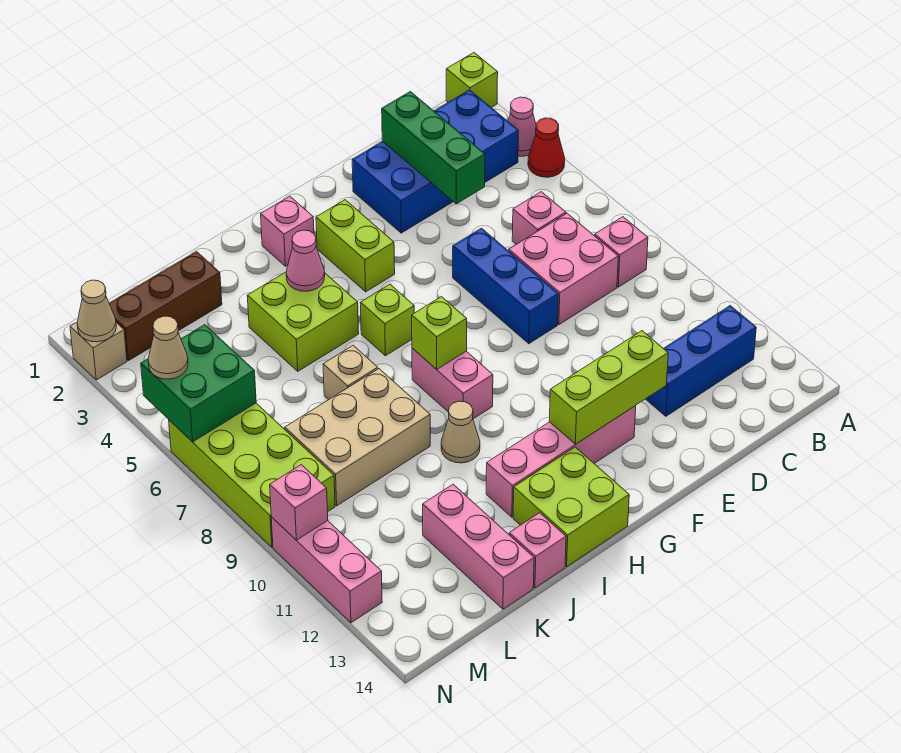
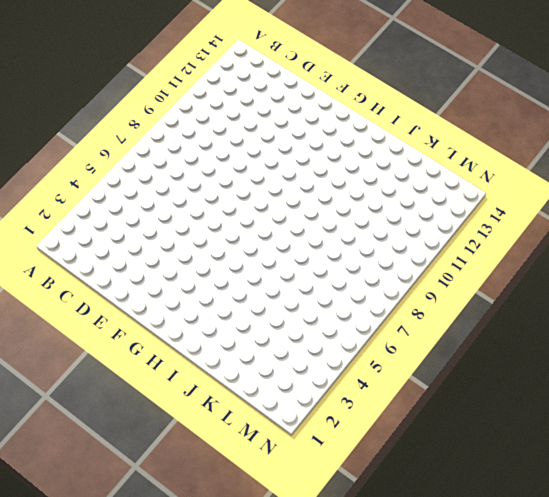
none -> lime brick A1 level 1
none -> pink cone A3 level 1
none -> red cone A4 level 1
none -> blue brick B2:E3 level 1

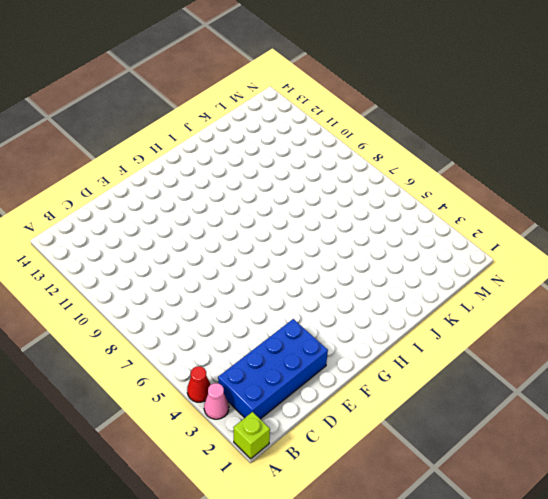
none -> pink brick B8 level 1
none -> blue brick B12:D12 level 1
none -> pink brick C6 level 1
none -> pink brick C7:D8 level 1

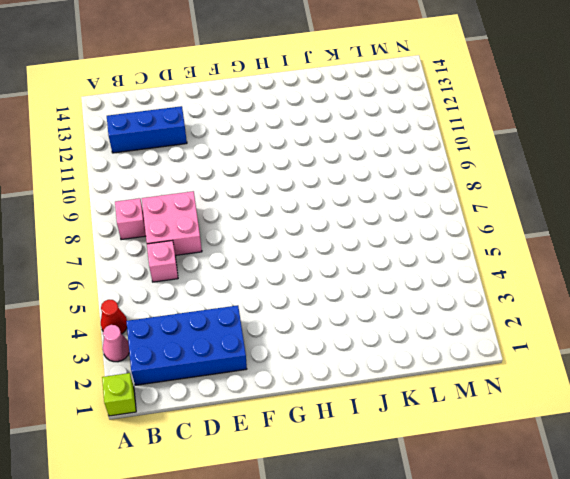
none -> blue brick E6:E8 level 1
none -> pink brick F12:I12 level 1
none -> lime brick G3:G4 level 1
none -> pink brick H2 level 1

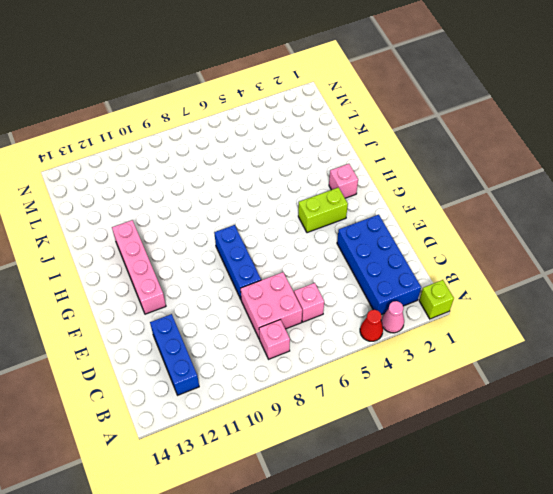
blue brick E8:G8 level 1 -> blue brick E6:E8 level 1
none -> lime brick H6 level 1
none -> pink brick H8:H9 level 1
none -> lime brick H13:I14 level 1
none -> lime brick I4:J5 level 1

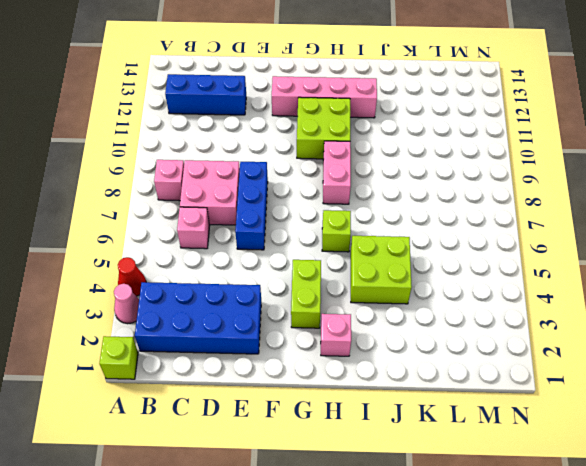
lime brick G10:H11 level 1 -> lime brick H13:I14 level 1
none -> tan cone I10 level 1
none -> tan brick J7 level 1
none -> tan brick J8:L9 level 1
none -> pink brick J14 level 1

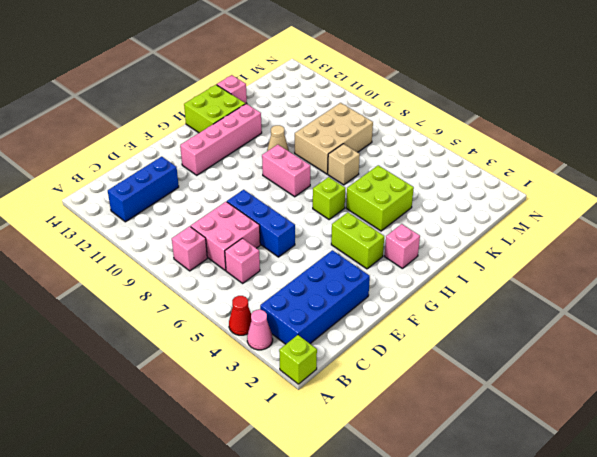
none -> brown brick K2:M2 level 1
none -> pink brick K12:K14 level 1
none -> lime brick M6:N9 level 1
none -> tan brick N2 level 1

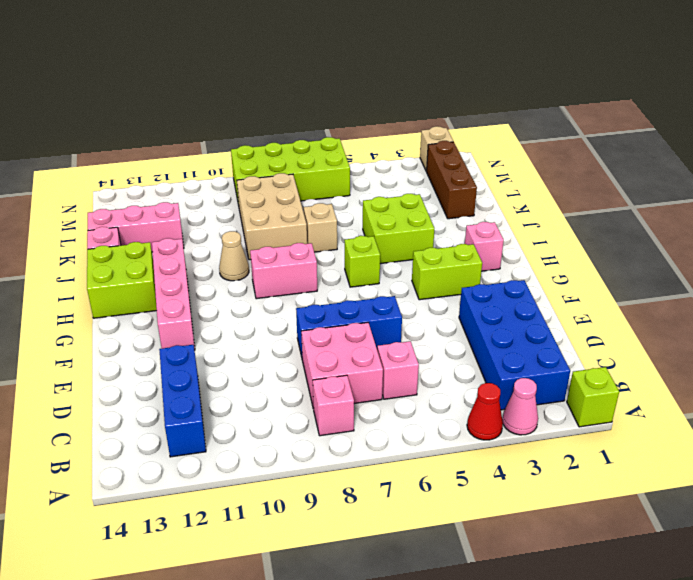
none -> pink brick N10:N12 level 1
none -> green brick D2:D4 level 2
none -> lime brick E12:G12 level 2
none -> lime brick H8 level 2

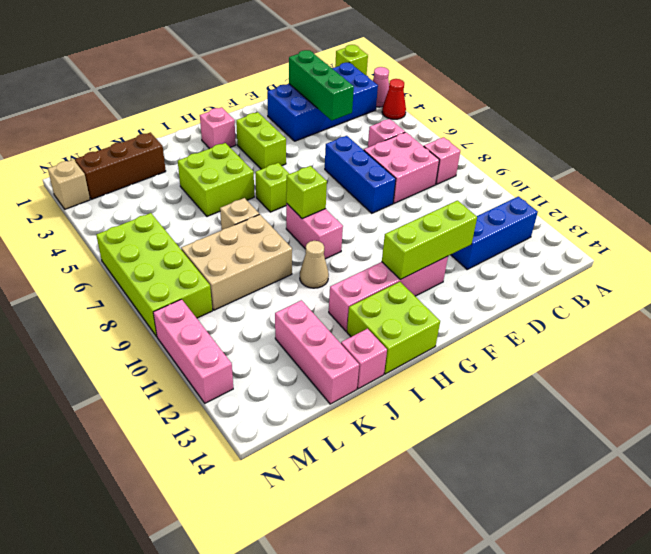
none -> pink cone I4 level 2
none -> green brick M5:N6 level 2
none -> tan cone N2 level 2
none -> pink brick N10 level 2

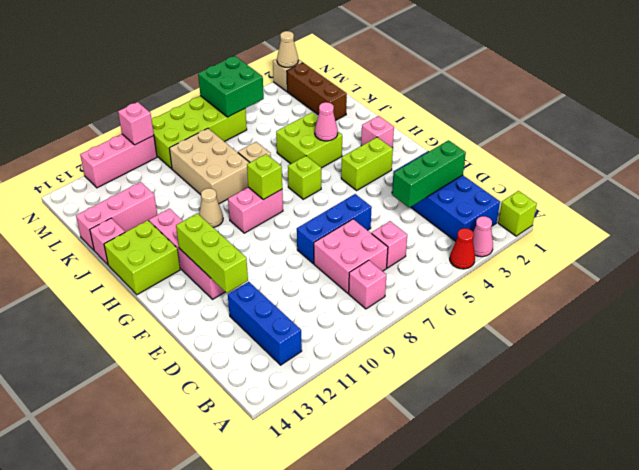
none -> tan cone N5 level 3

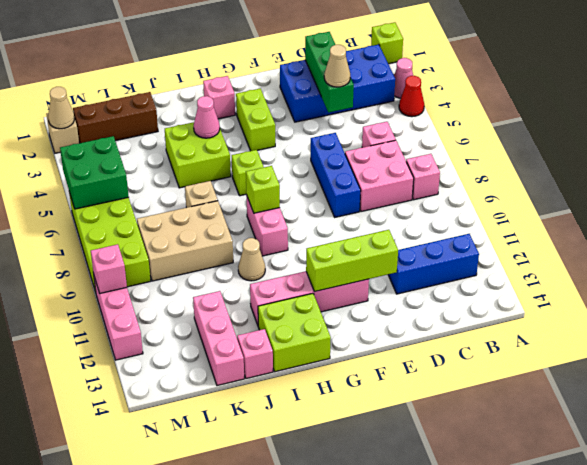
tan cone D4 level 3 -> tan cone N5 level 3

